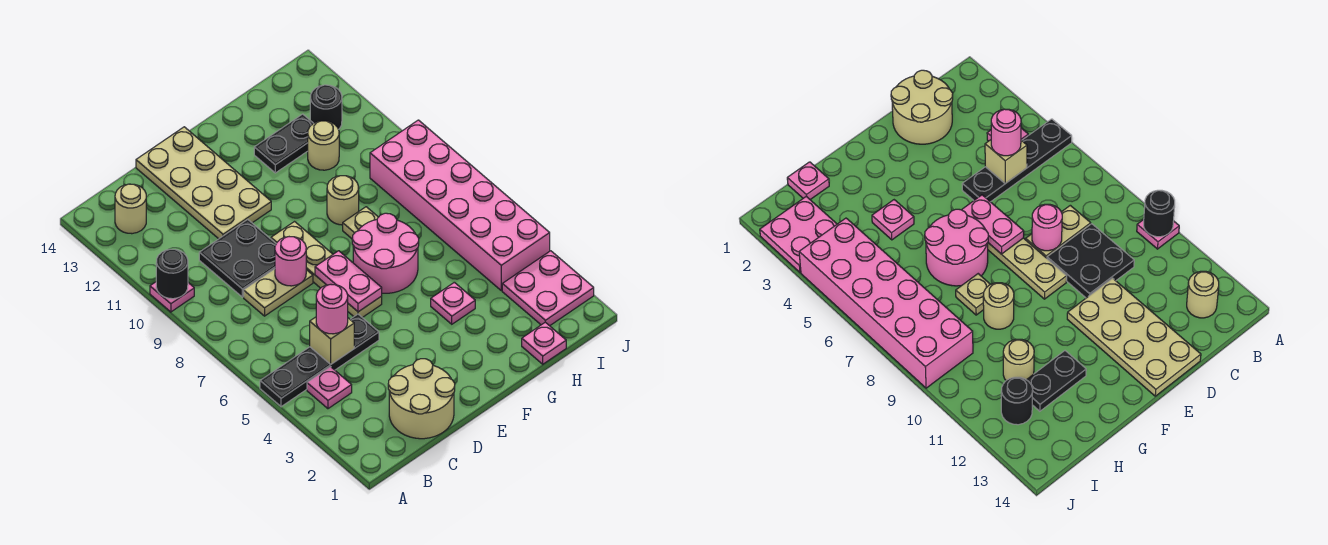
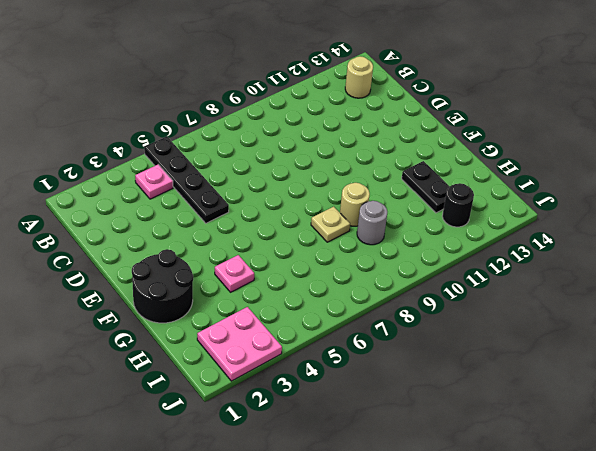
black round brick F1:G2 level 1 -> none
grey round brick H9 level 1 -> none
none -> pink plate A10 level 1
none -> tan round brick C1:D2 level 1
none -> tan plate C8:D8 level 1

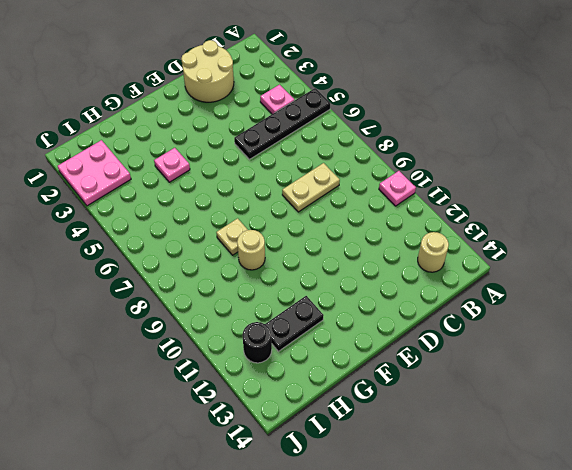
none -> black plate C9:D10 level 1
none -> tan plate D11:E14 level 1
none -> tan plate E6:E9 level 1

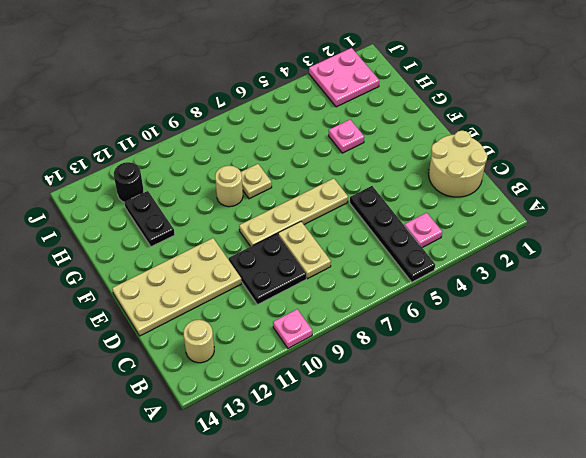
none -> pink round brick F6:G7 level 1
none -> pink plate H1 level 1
none -> tan round brick H11 level 1

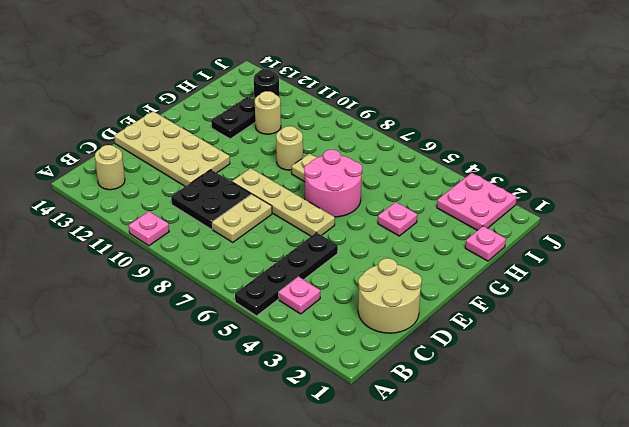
none -> pink brick I4:J9 level 1
none -> black round brick A10 level 2
none -> tan brick C5 level 2

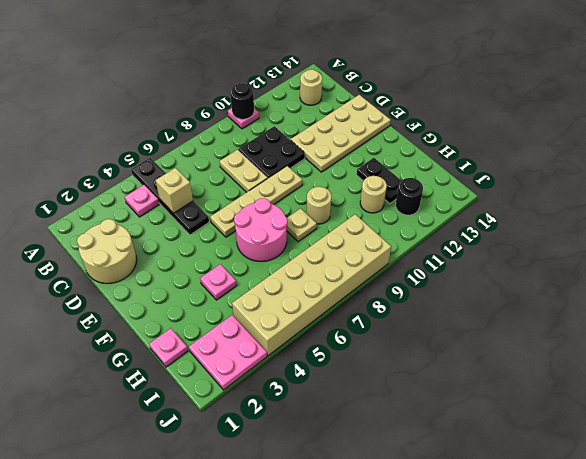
tan brick I4:J9 level 1 -> pink brick I4:J9 level 1
none -> pink round brick D8 level 2
none -> pink plate E6:E7 level 2
none -> pink round brick C5 level 3

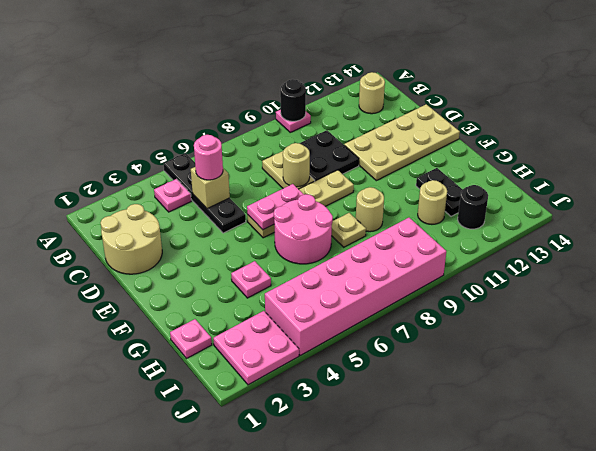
tan round brick D8 level 2 -> pink round brick D8 level 2

